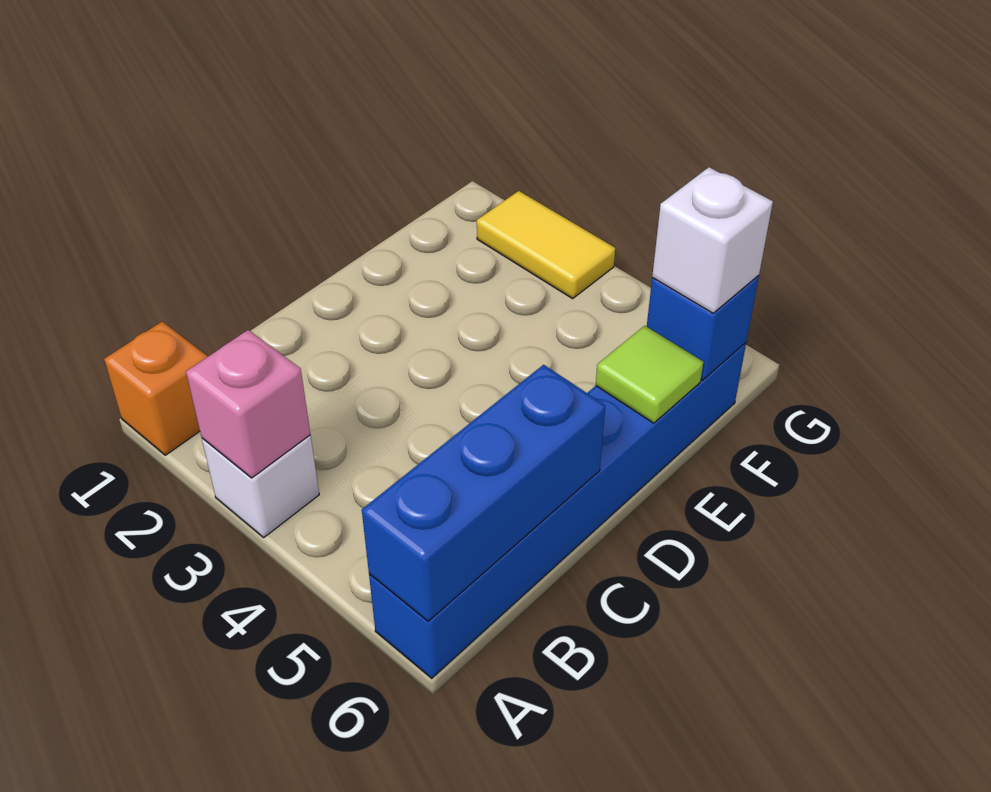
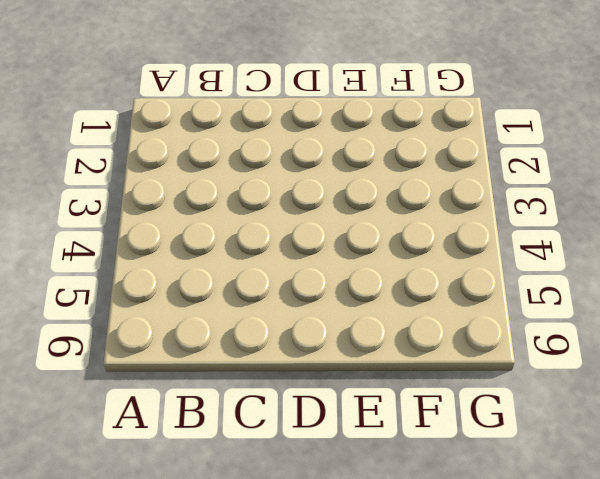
none -> orange brick A1 level 1
none -> white brick A3 level 1

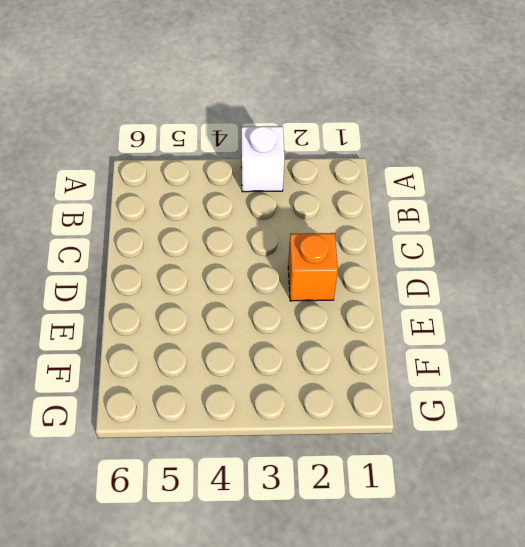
orange brick D2 level 1 -> orange brick A1 level 1
none -> blue brick A6:F6 level 1
none -> yellow tile G2:G3 level 1

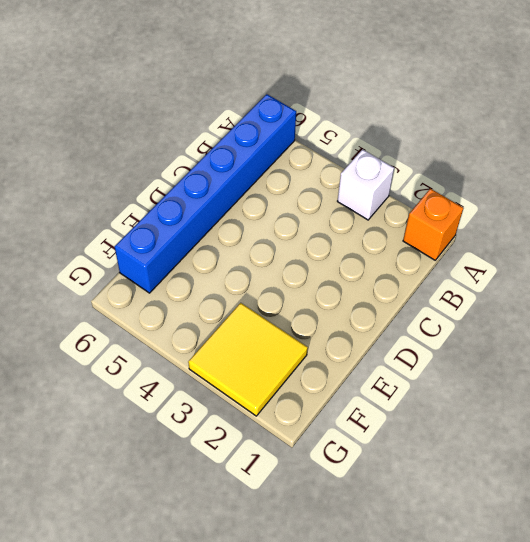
yellow tile F2:G3 level 1 -> yellow tile G2:G3 level 1
none -> pink brick A3 level 2
none -> blue brick A6:C6 level 2

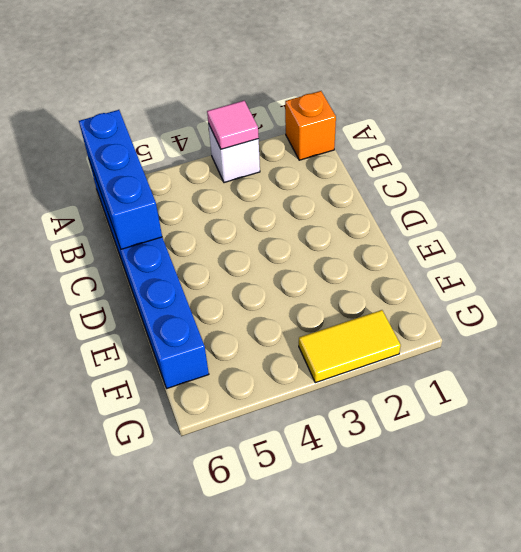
pink tile A3 level 2 -> pink brick A3 level 2
none -> lime tile E6 level 2
none -> blue brick F6 level 2

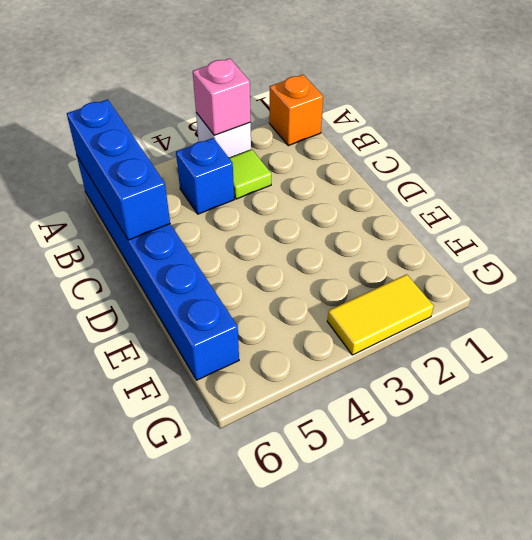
lime tile B3 level 1 -> lime tile E6 level 2
blue brick B4 level 1 -> blue brick F6 level 2
none -> white brick F6 level 3

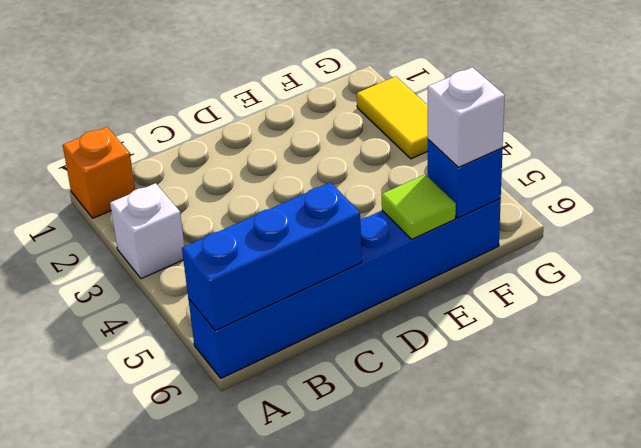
none -> pink brick A3 level 2

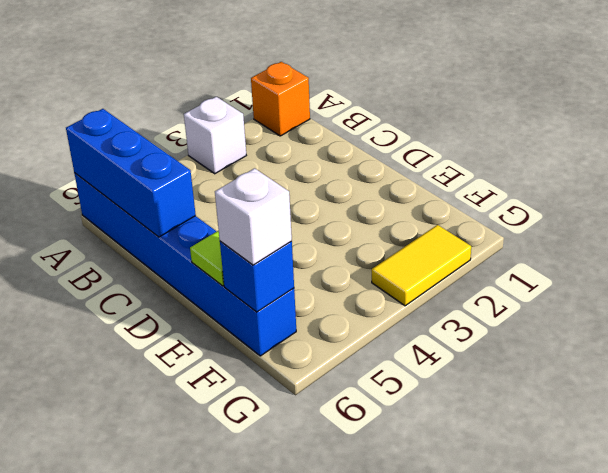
none -> pink brick A3 level 2

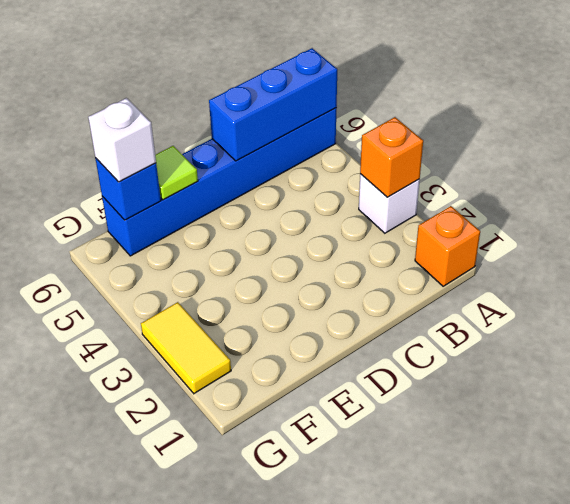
orange brick A3 level 2 -> pink brick A3 level 2

